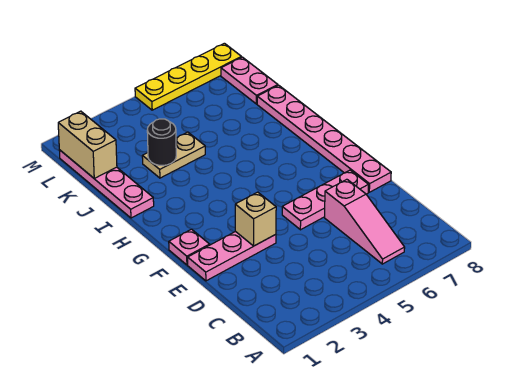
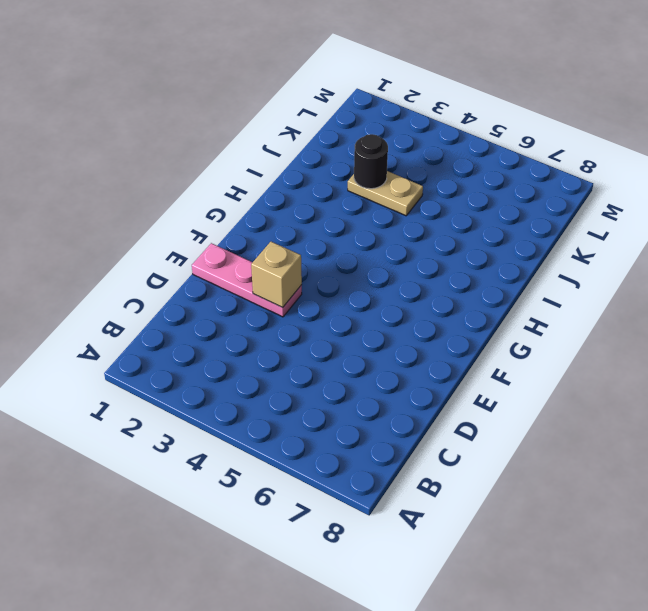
none -> pink slope B6:D6 level 1 top D
none -> pink plate E5:E7 level 1
none -> pink plate E8:J8 level 1

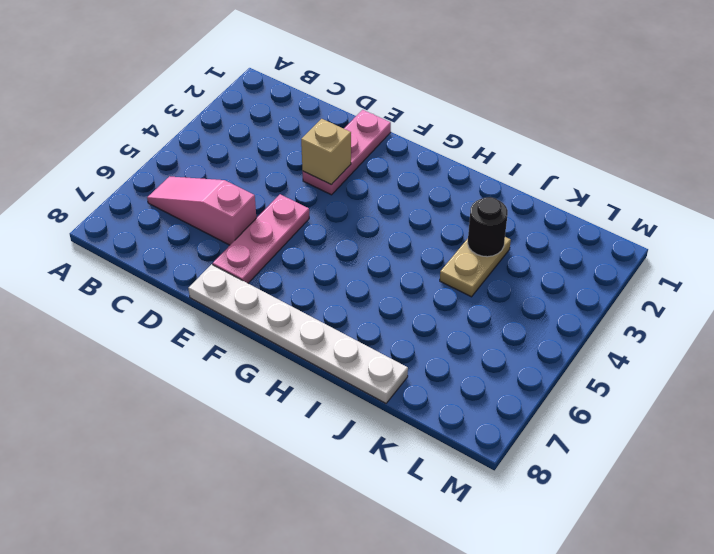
white plate E8:J8 level 1 -> pink plate E8:J8 level 1
none -> pink plate F1 level 1
none -> pink plate I1:L1 level 1
none -> pink plate K8:L8 level 1

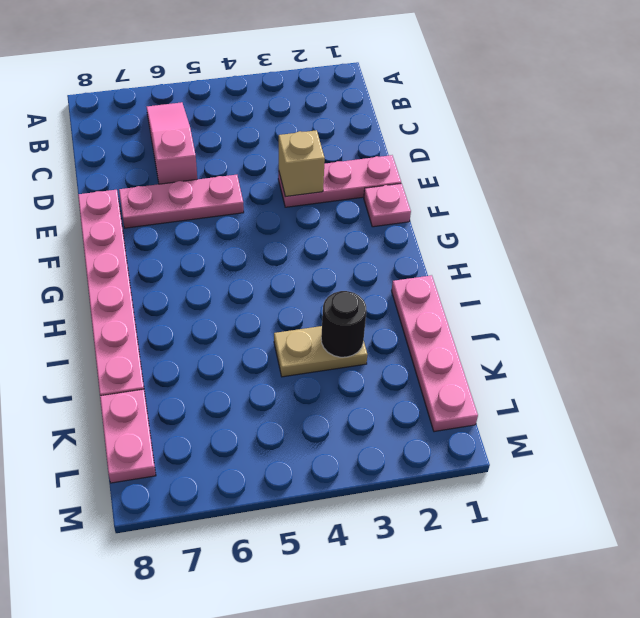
none -> yellow plate M5:M8 level 1
none -> tan brick K1:L1 level 2

